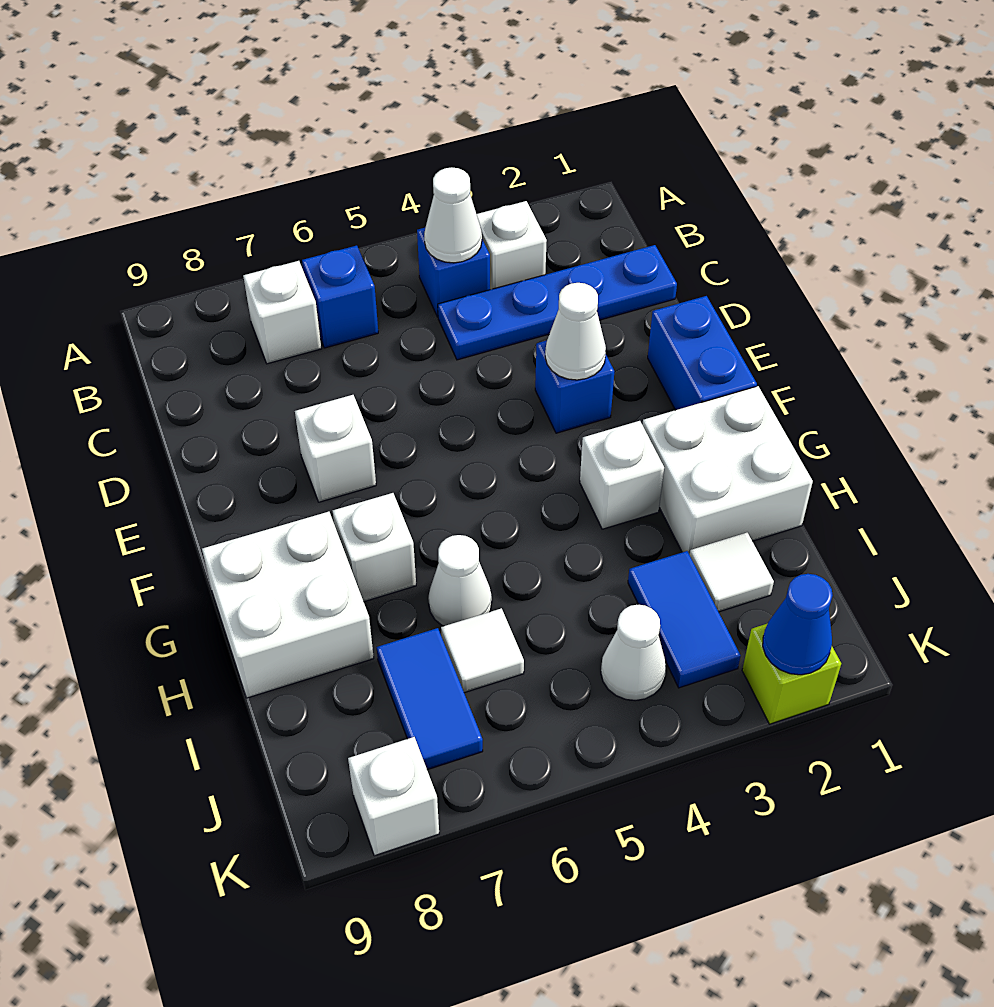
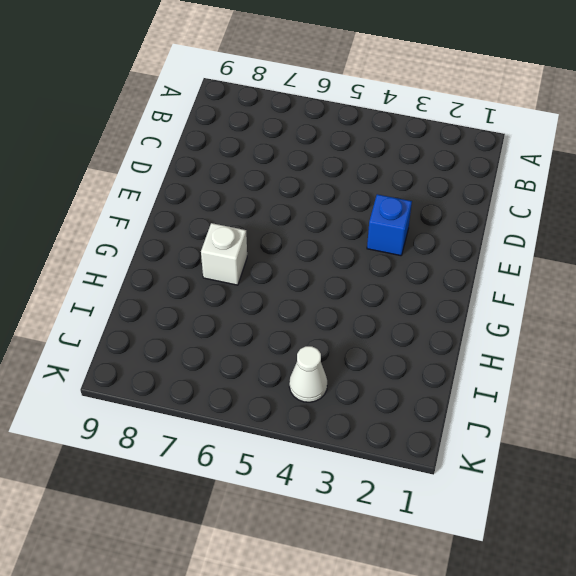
none -> white brick B3 level 1
none -> blue brick B4 level 1
none -> blue brick B6 level 1

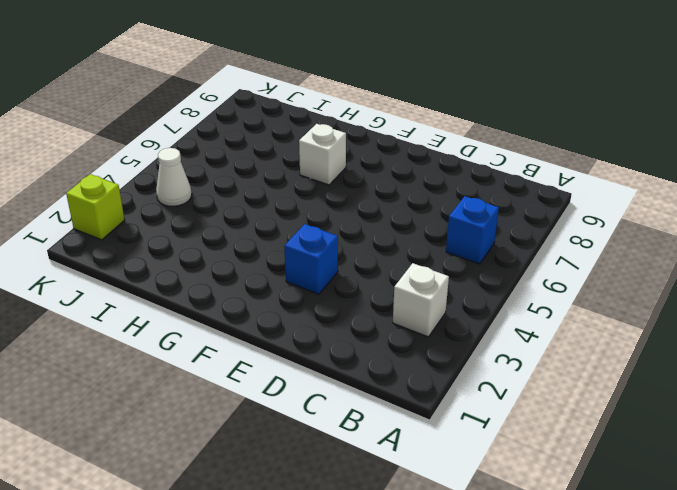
none -> blue brick B4 level 1
none -> white brick B7 level 1
none -> blue plate C1:C4 level 1

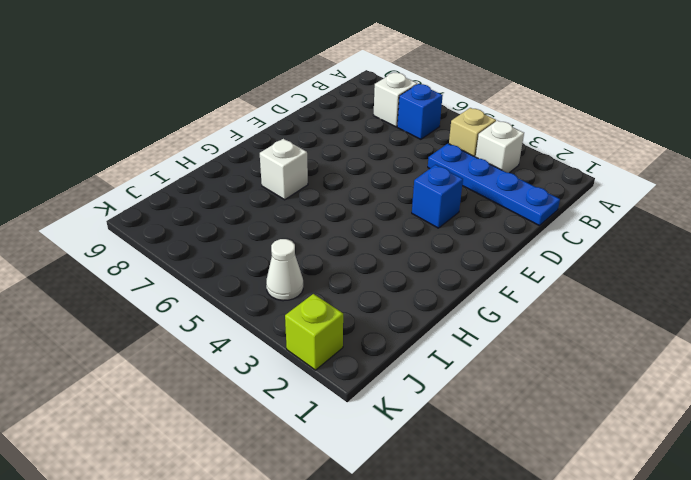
tan brick B4 level 1 -> blue brick B4 level 1
none -> blue brick E1:F1 level 1
none -> white brick E7 level 1
none -> white brick G1:H2 level 1

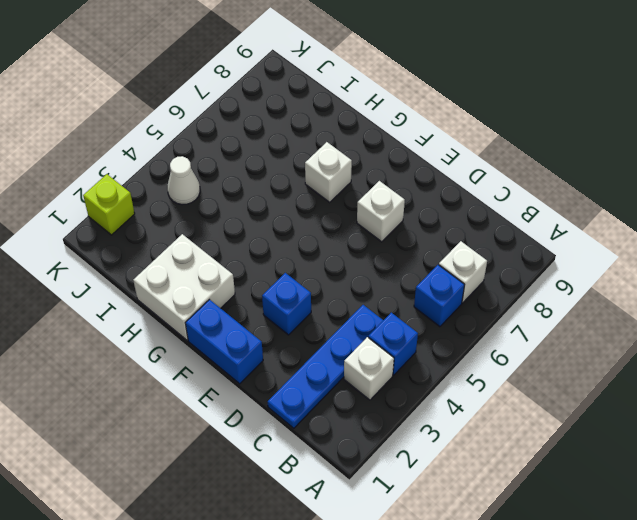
none -> white brick G3 level 1
none -> white brick G8:H9 level 1
none -> white cone H6 level 1

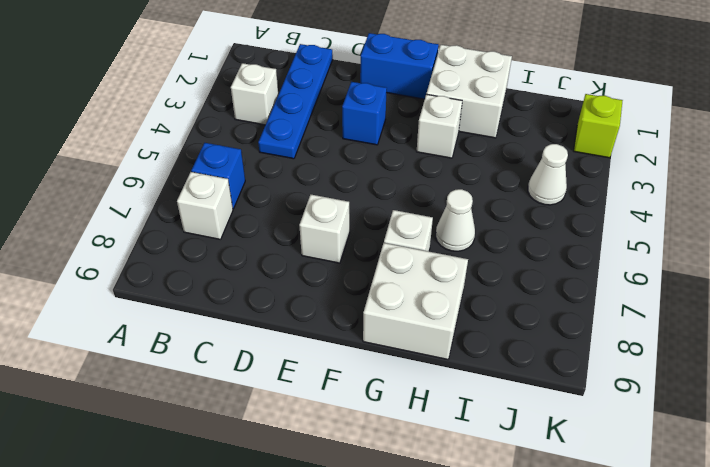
none -> blue brick B4 level 1
none -> white tile I2 level 1
none -> blue tile I3:J3 level 1

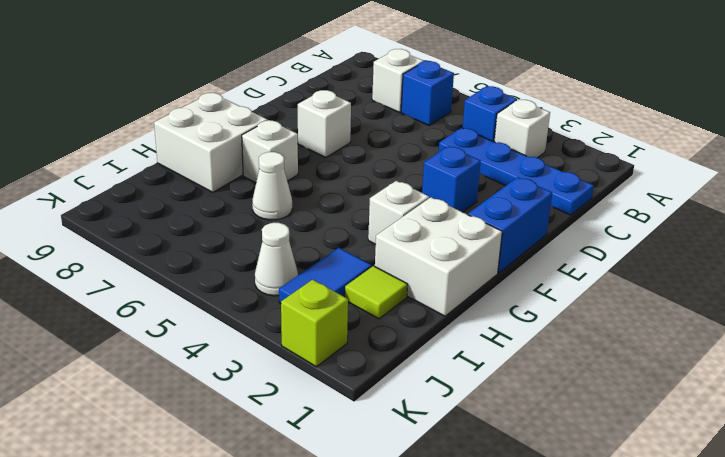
lime tile I2 level 1 -> white tile I2 level 1
none -> white tile I6 level 1
none -> blue tile I7:J7 level 1
none -> white brick K8 level 1

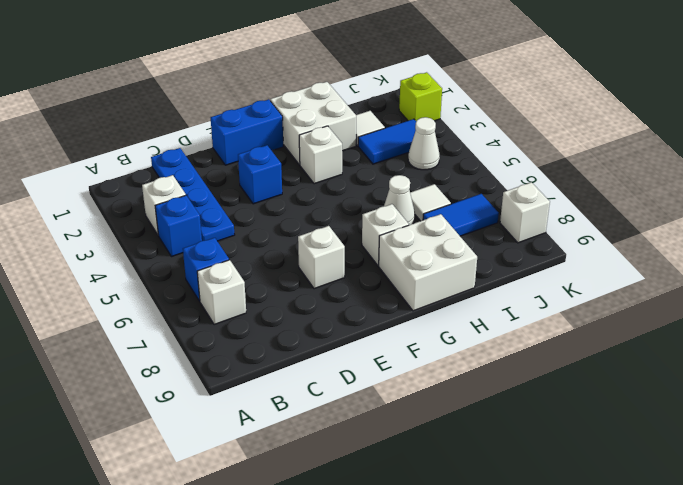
none -> white cone B4 level 2
none -> white cone E3 level 2
none -> blue cone K2 level 2

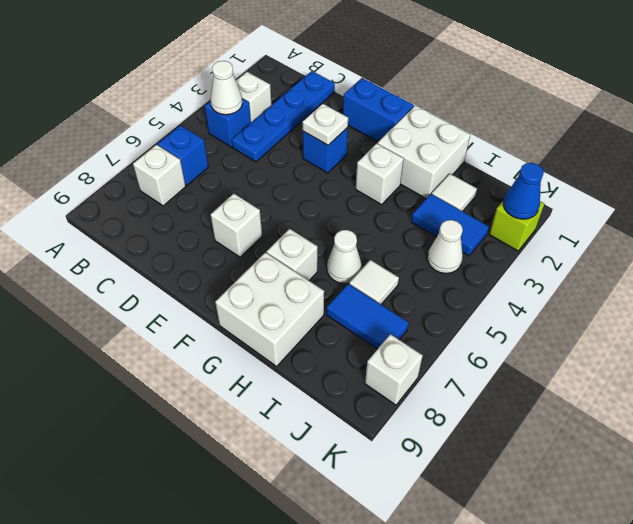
white plate E3 level 2 -> white cone E3 level 2

